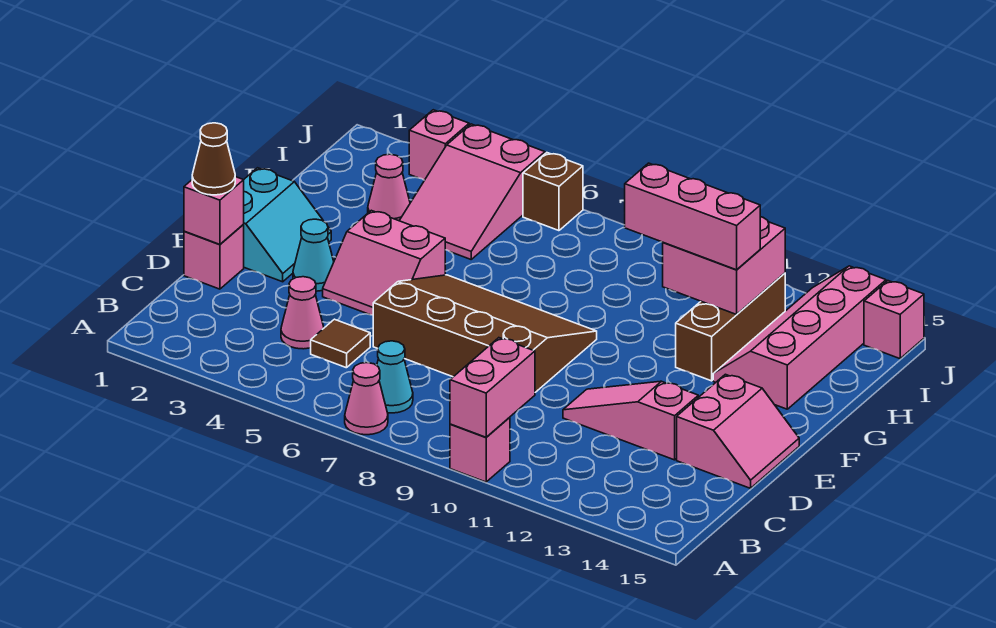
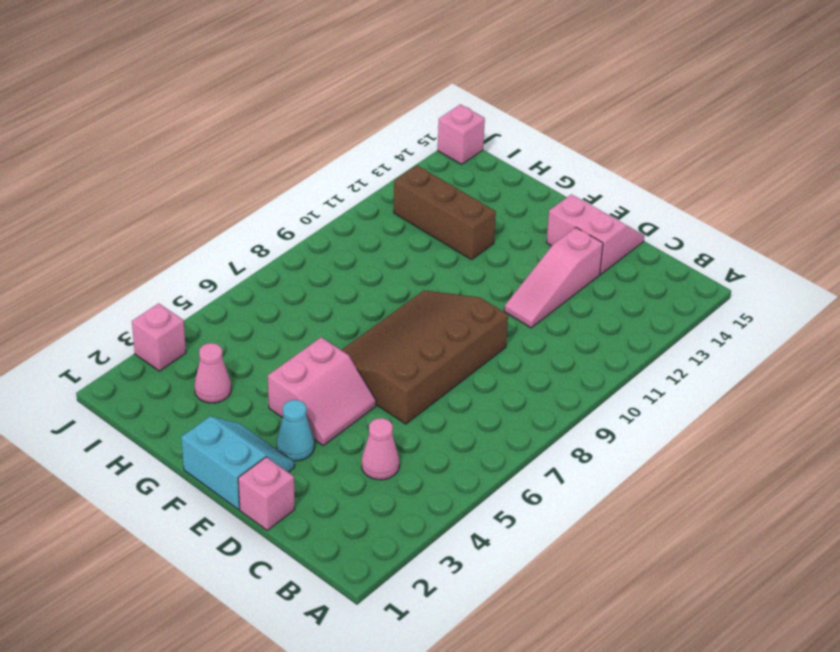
none -> pink cone A7 level 1
none -> pink brick A10 level 1
none -> cyan cone B7 level 1

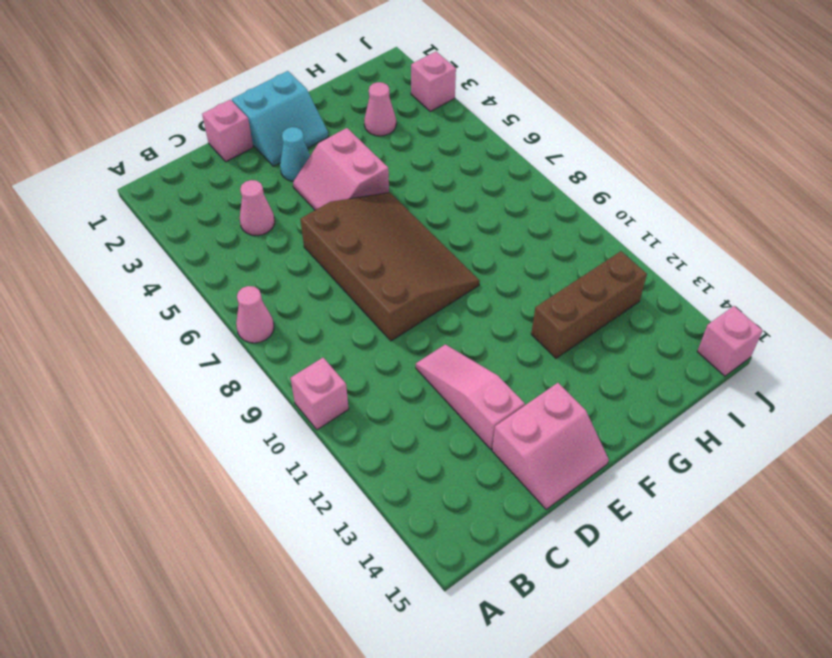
none -> cyan cone B7 level 1
none -> brown tile C5 level 1
none -> pink slope G13:J14 level 1 top 14

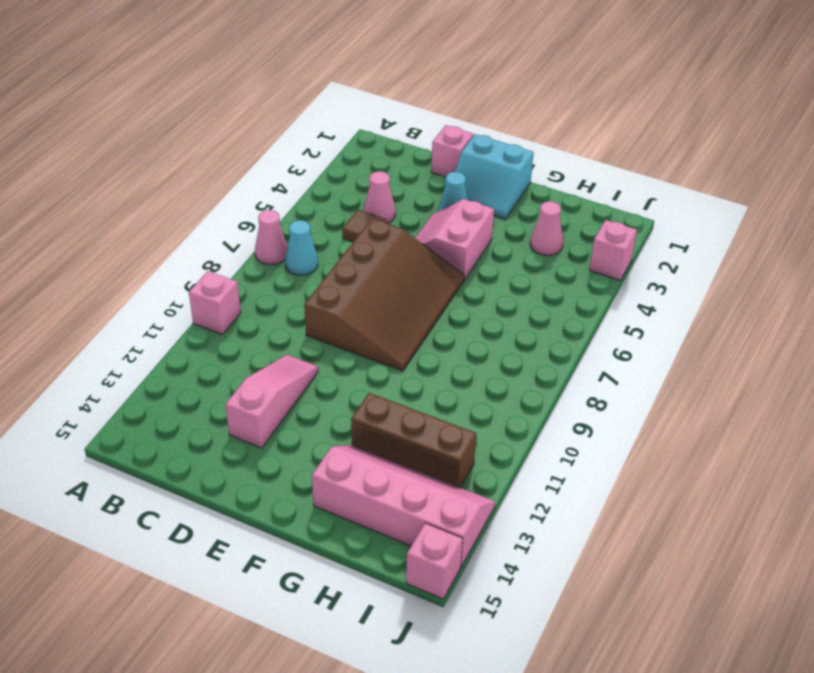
none -> pink slope D14:E15 level 1 top 14
none -> pink slope H4:J5 level 1 top J
none -> brown brick J6 level 1

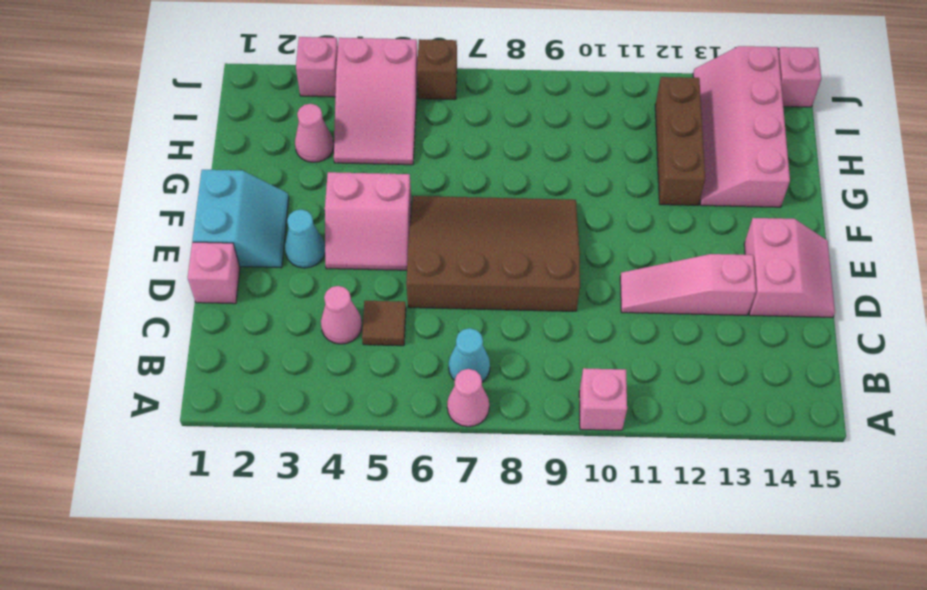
none -> pink brick A10:B10 level 2
none -> pink brick D1 level 2
none -> pink brick H11:I12 level 2

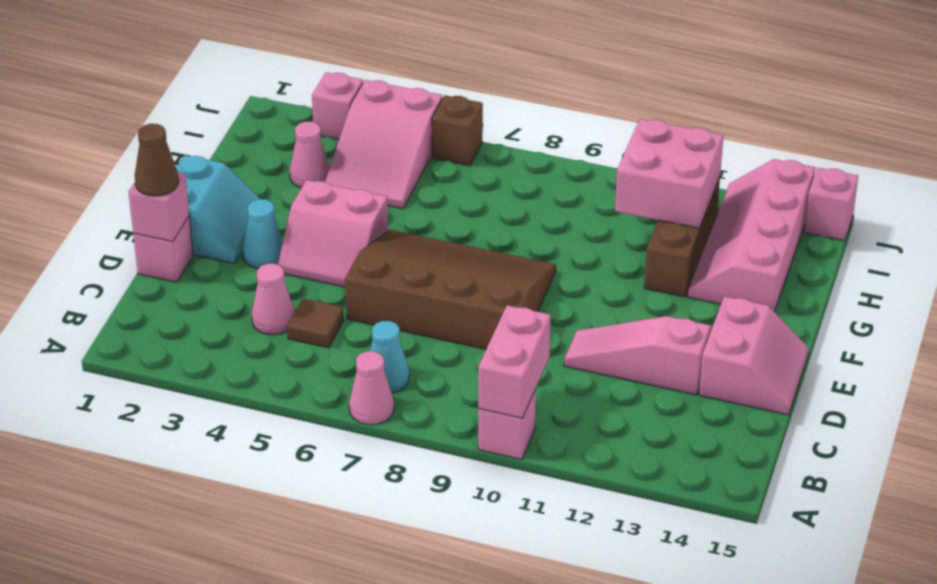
none -> pink brick H10:H12 level 3

